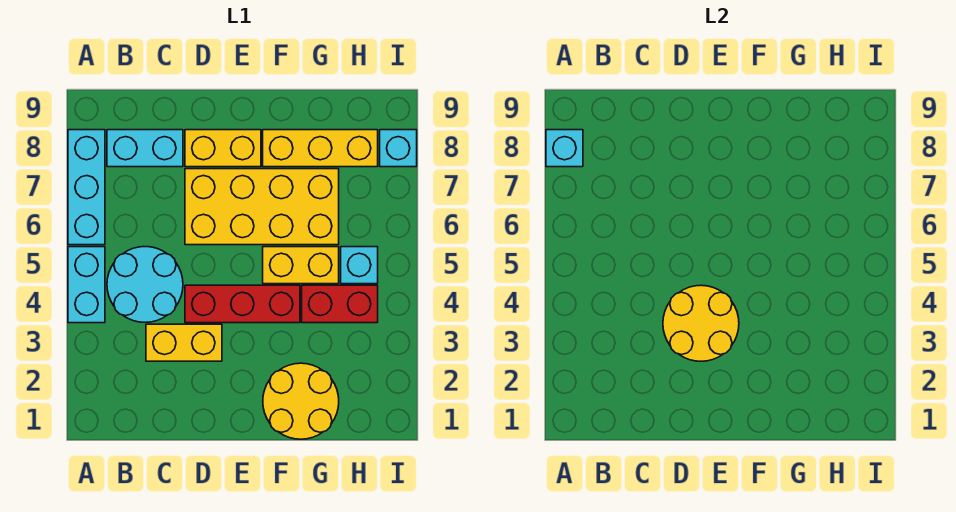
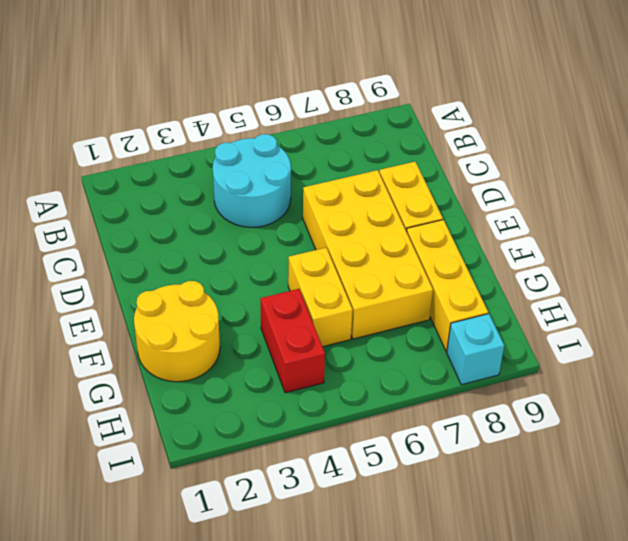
none -> cyan brick A4:A5 level 1
none -> cyan brick A6:A8 level 1
none -> cyan brick B8:C8 level 1

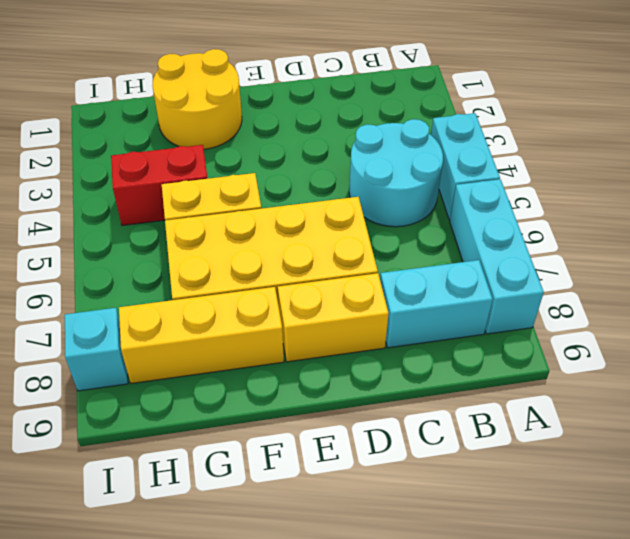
none -> yellow brick C3:D3 level 1
none -> red brick D4:F4 level 1
none -> cyan brick H5 level 1

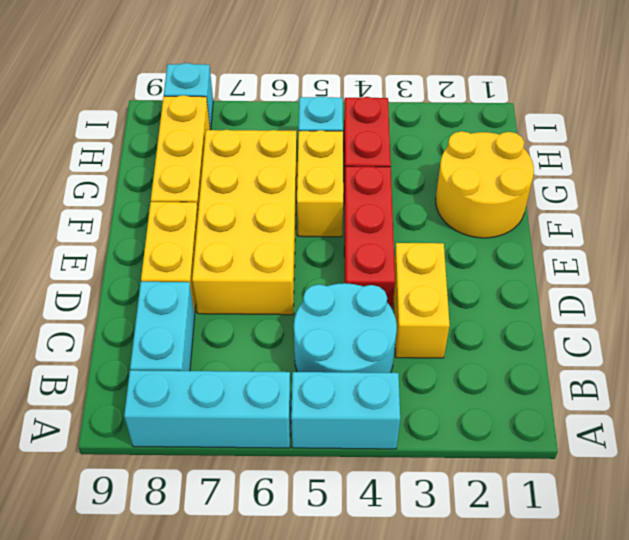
none -> cyan brick A8 level 2
none -> yellow round brick D3:E4 level 2

